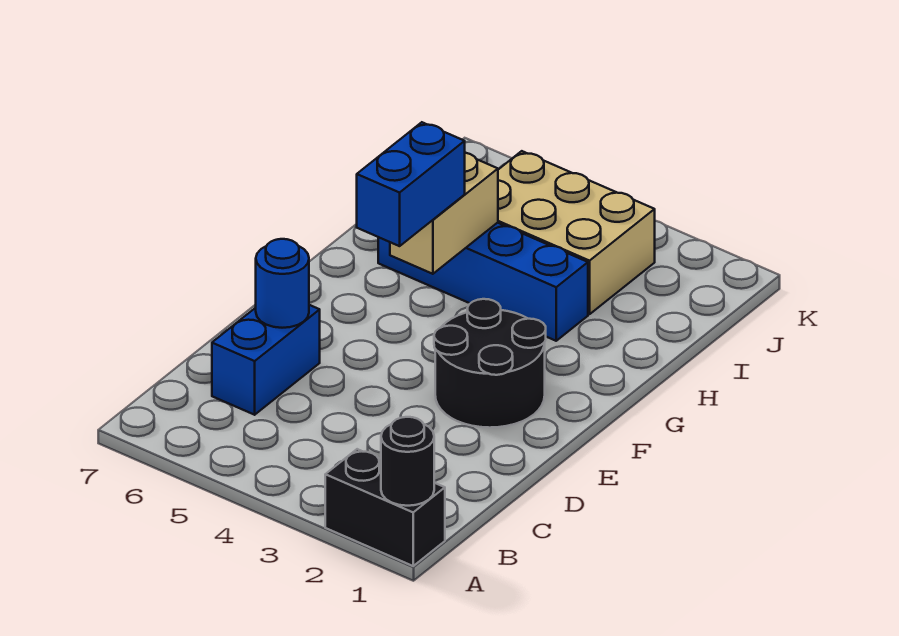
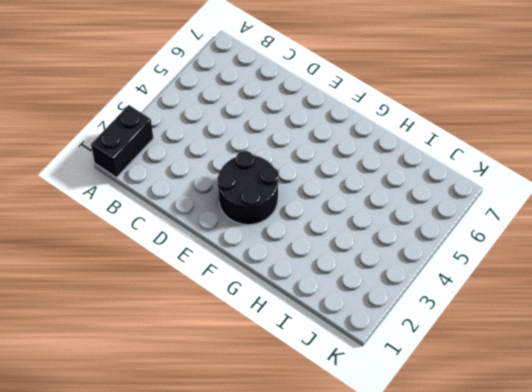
none -> blue brick C6:D6 level 1
none -> blue brick H3:H6 level 1

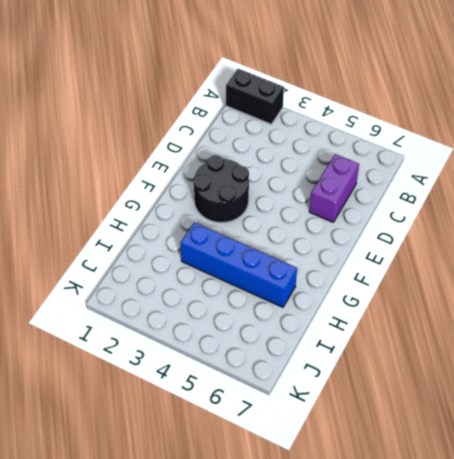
purple brick C6:D6 level 1 -> blue brick C6:D6 level 1
none -> tan brick I3:J5 level 1
none -> black round brick A1 level 2

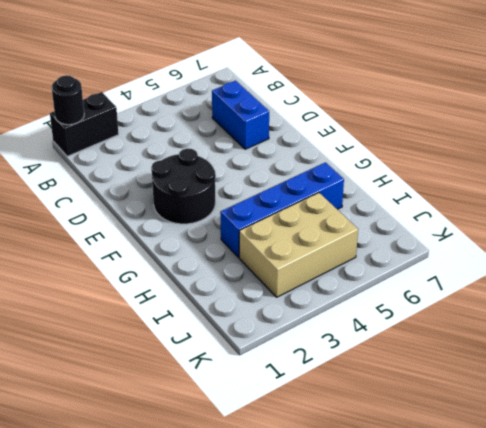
none -> blue round brick D6 level 2
none -> tan brick G5:H5 level 2

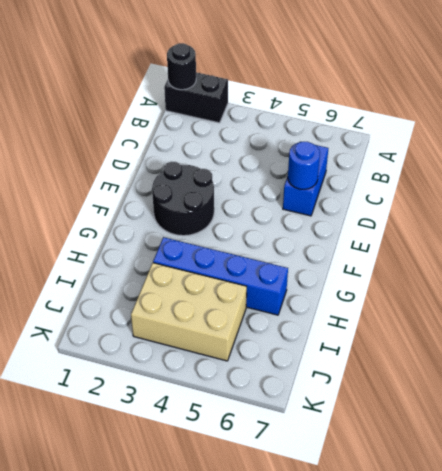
none -> tan brick G5:H5 level 2
none -> blue brick F5:G5 level 3

